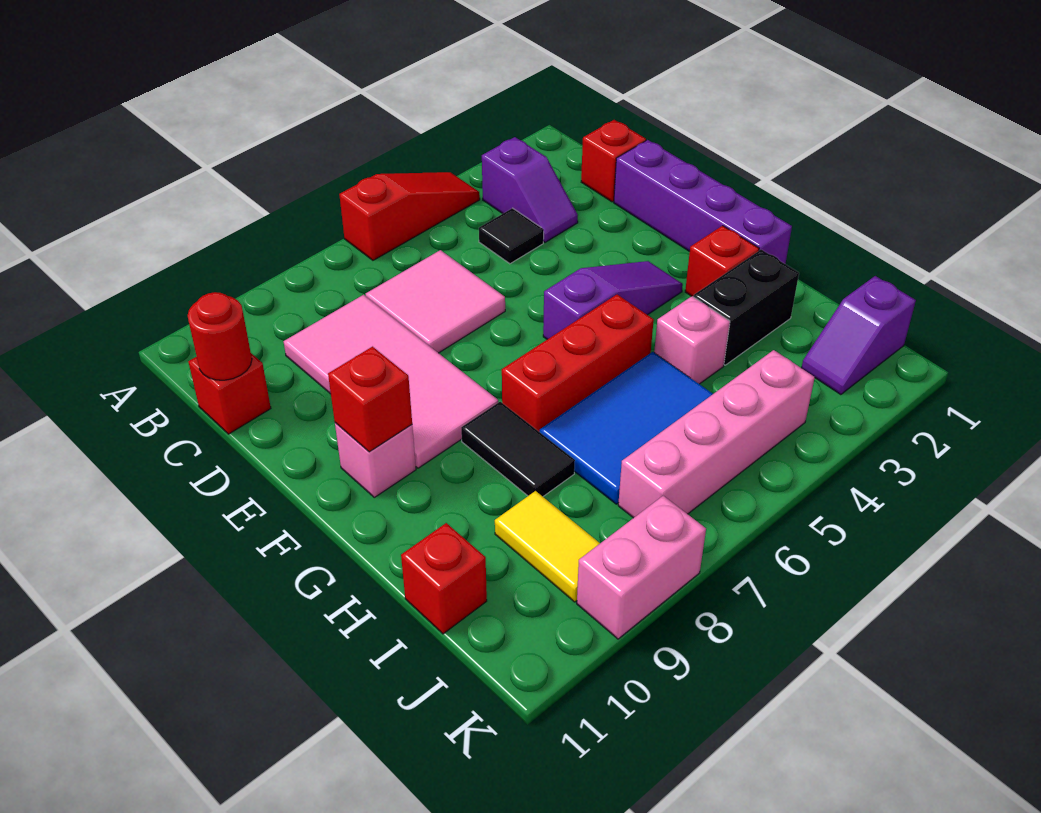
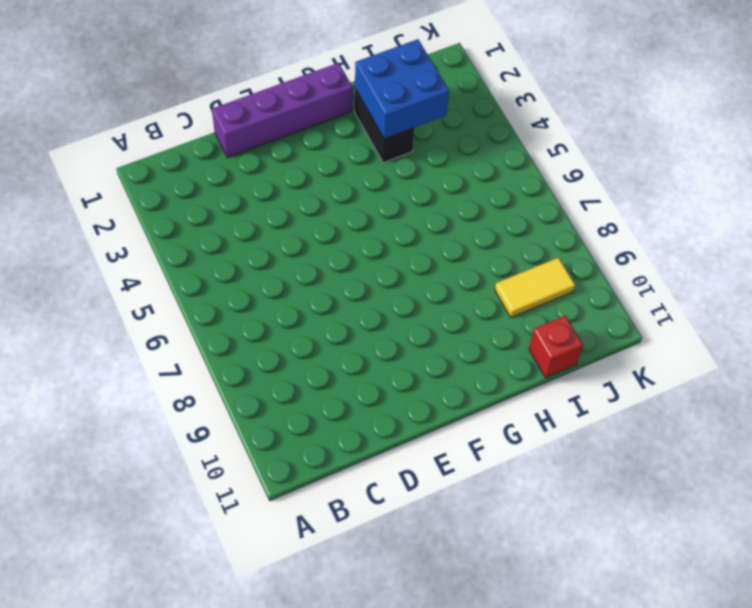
blue brick H2:I3 level 2 -> none
none -> red slope A4:A6 level 1 top 6
none -> purple slope B3:C3 level 1 top B
none -> red brick C1 level 1

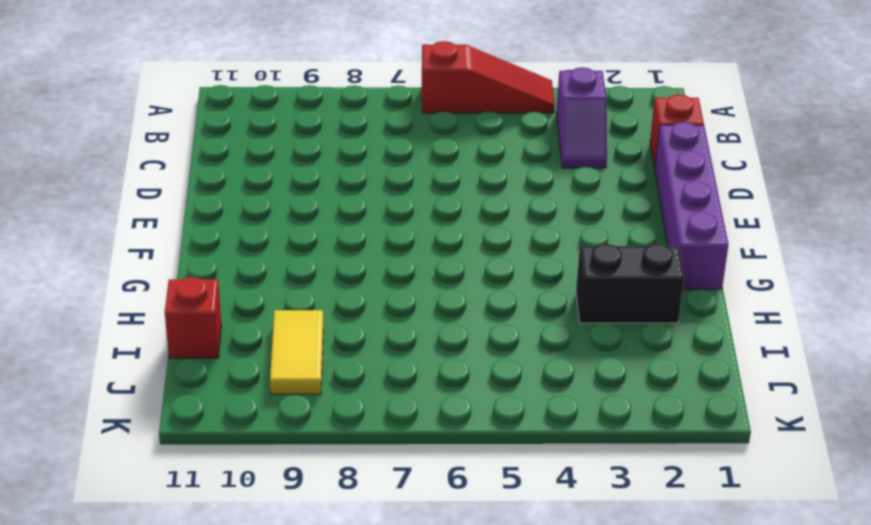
none -> black tile C4 level 1
none -> pink tile C6:D7 level 1
none -> pink tile C8:F9 level 1

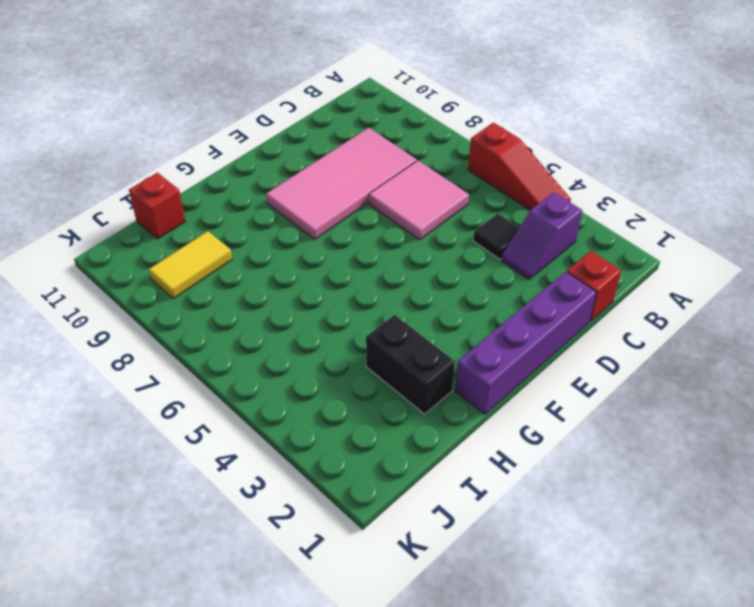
none -> red brick C11 level 1
none -> purple slope F3:F5 level 1 top 5
none -> pink brick F10 level 1

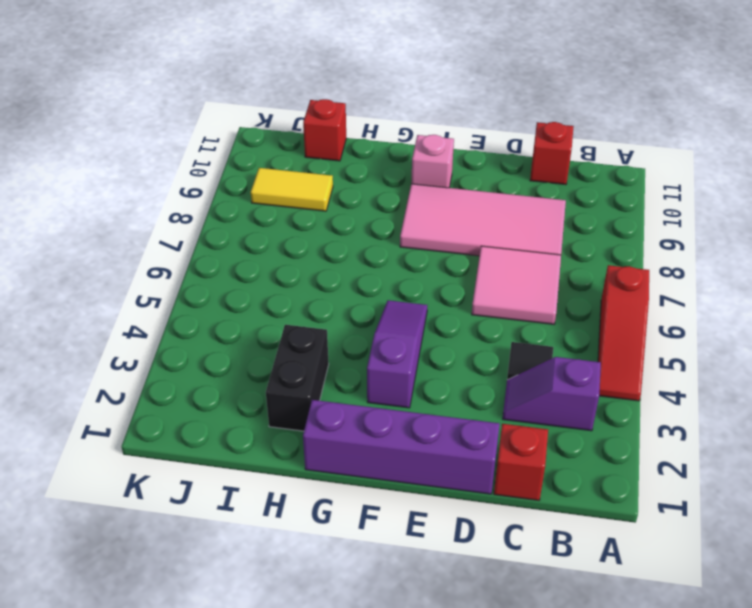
purple slope F3:F5 level 1 top 3 -> purple slope F3:F5 level 1 top 5
none -> red brick G2 level 1
none -> red brick G5:G7 level 1
none -> black tile G8:H8 level 1

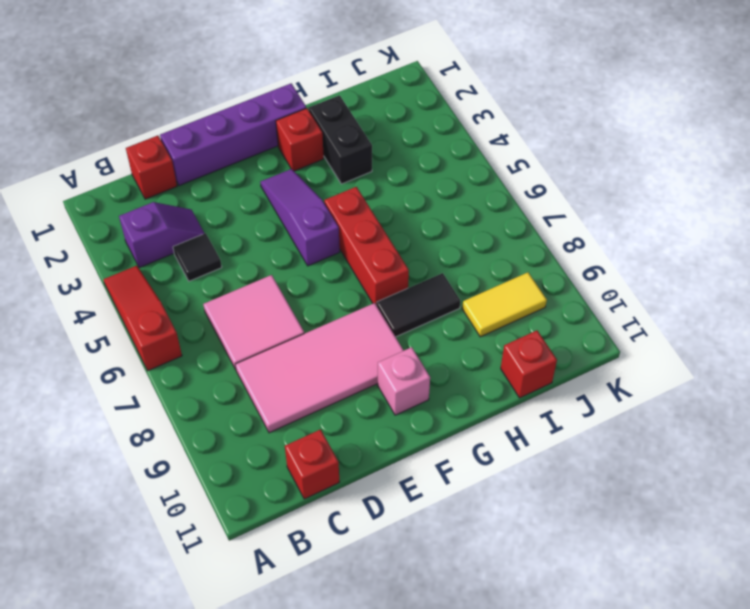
none -> pink brick H4 level 1
none -> blue tile H5:I7 level 1
none -> purple slope J1:J2 level 1 top 1

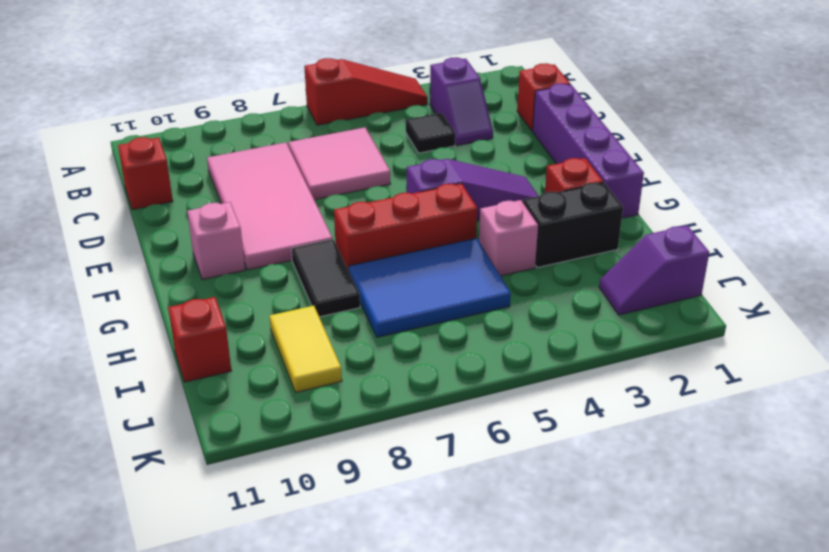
none -> pink brick J4:J7 level 1
none -> pink brick K8:K9 level 1
none -> red round brick C11 level 2

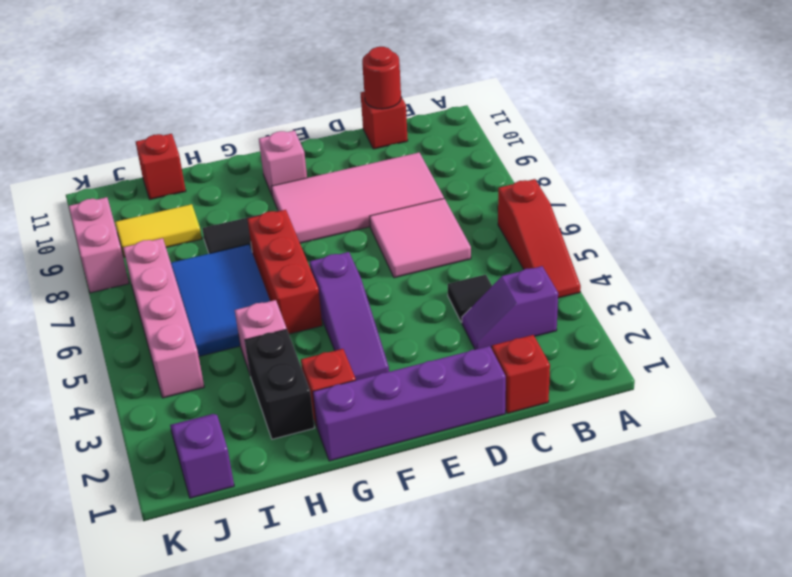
none -> red brick F10 level 2

